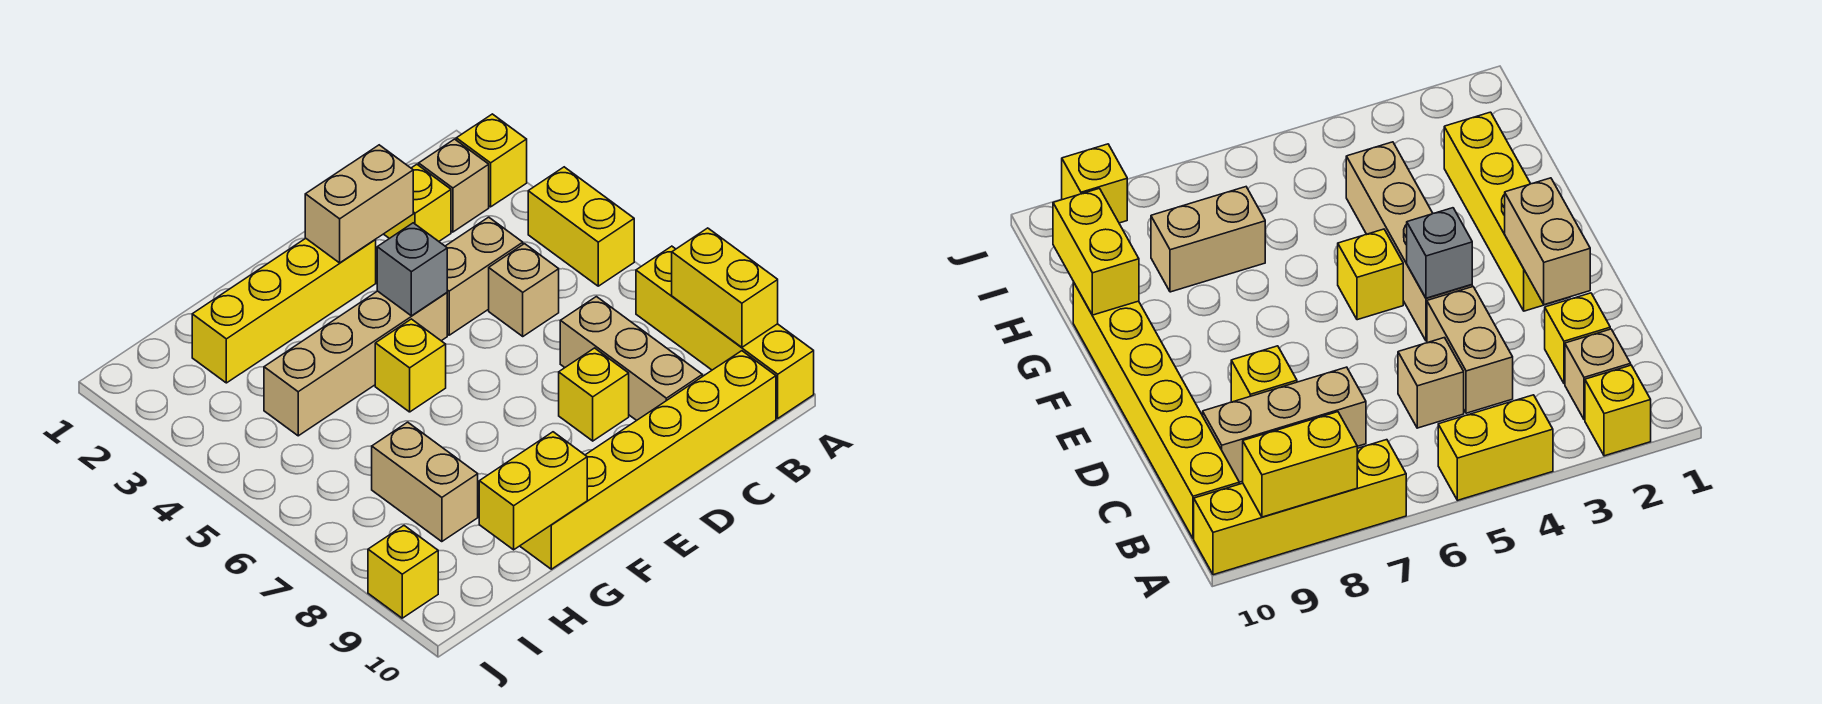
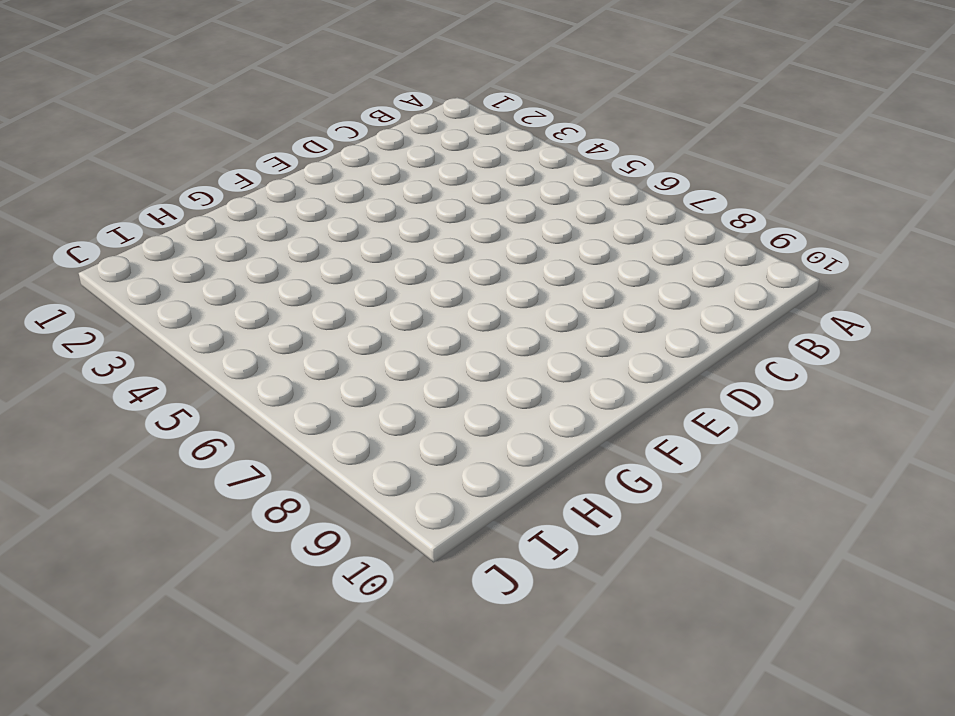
none -> yellow brick A2 level 1
none -> yellow brick A4:A5 level 1
none -> yellow brick A7:A10 level 1

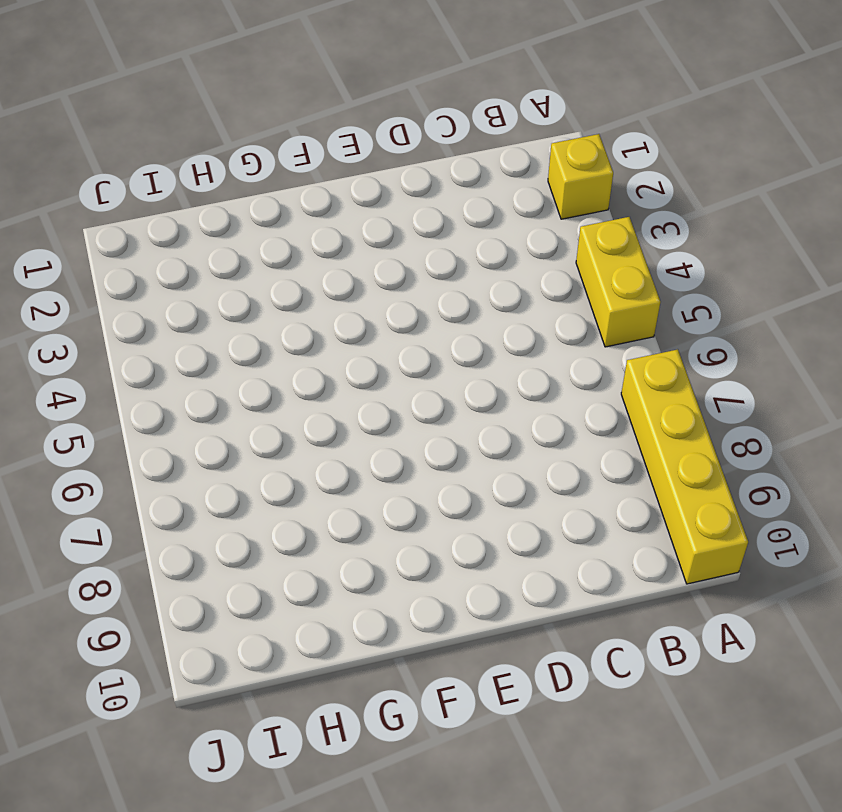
none -> tan brick B2 level 1
none -> yellow brick B10:G10 level 1
none -> yellow brick C2 level 1

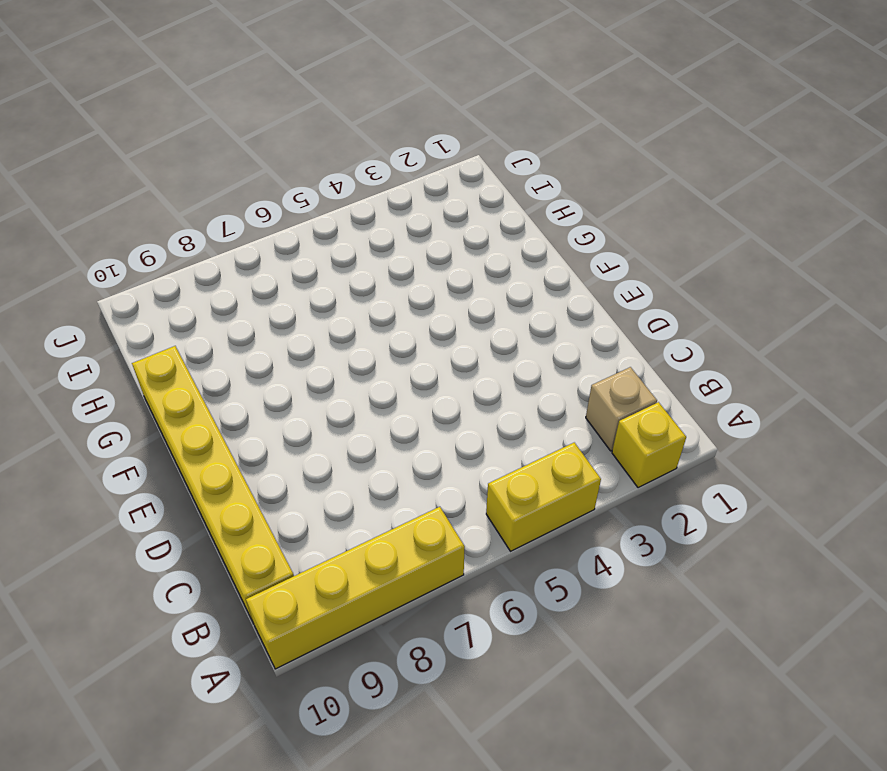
none -> yellow brick C2 level 1
none -> tan brick C4:D4 level 1
none -> tan brick C5 level 1

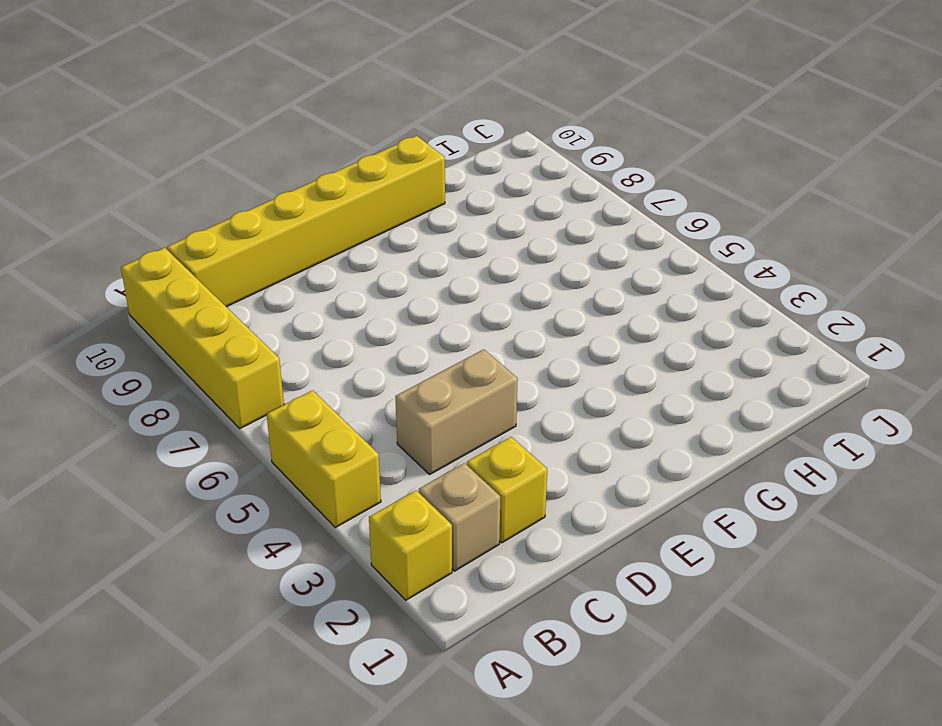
none -> tan brick C5 level 1
none -> tan brick C7:C9 level 1
none -> yellow brick D8 level 1

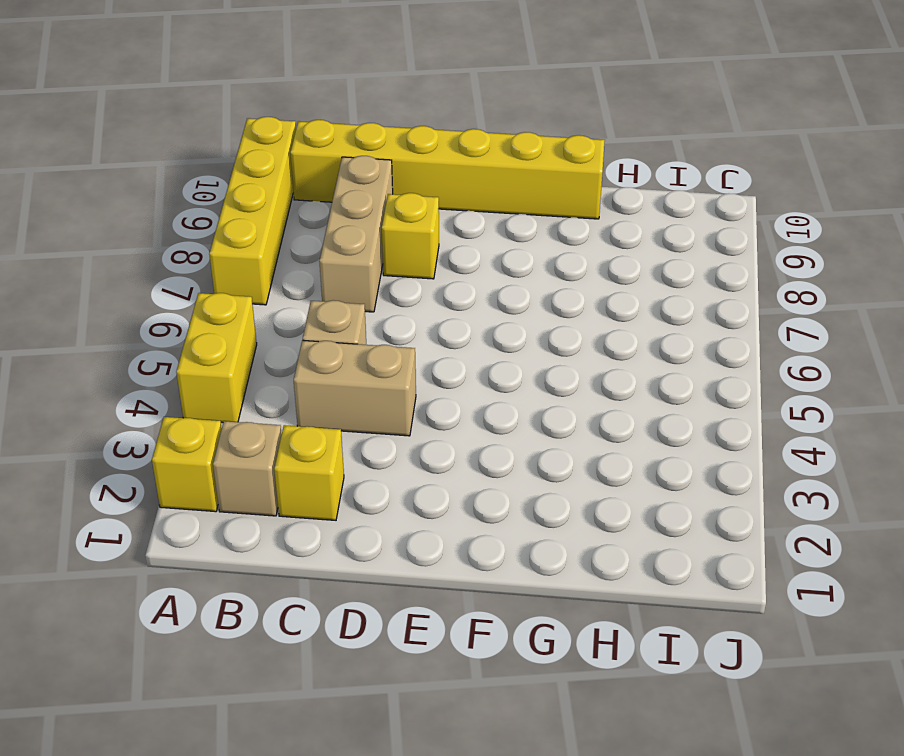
none -> yellow brick E2:H2 level 1
none -> tan brick E4:H4 level 1
none -> yellow brick F5 level 1

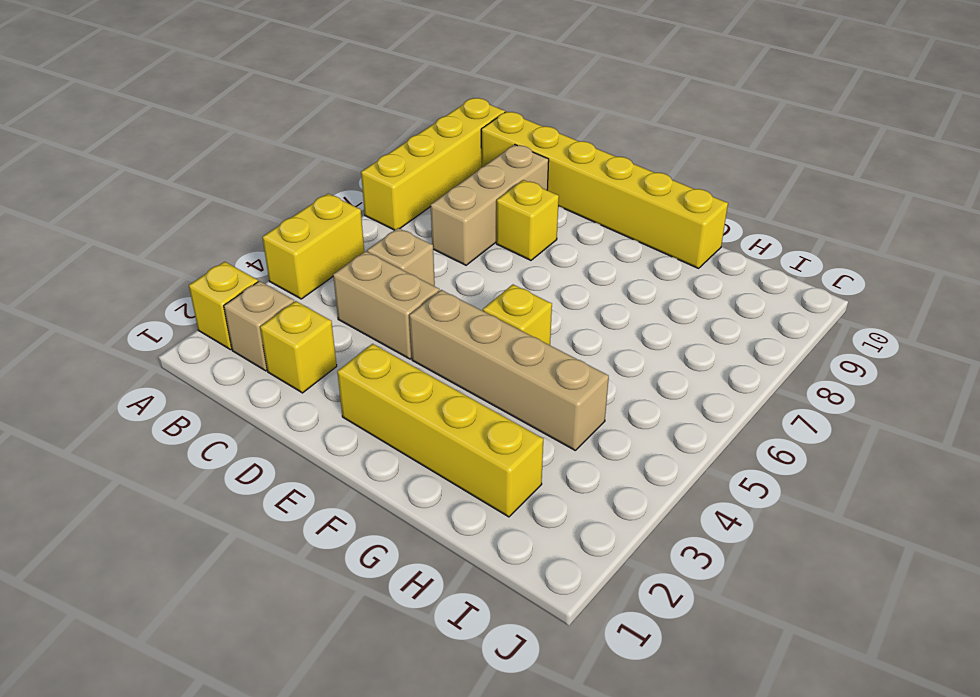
none -> tan brick H7:H8 level 1
none -> yellow brick J9 level 1
none -> yellow brick A8:A9 level 2

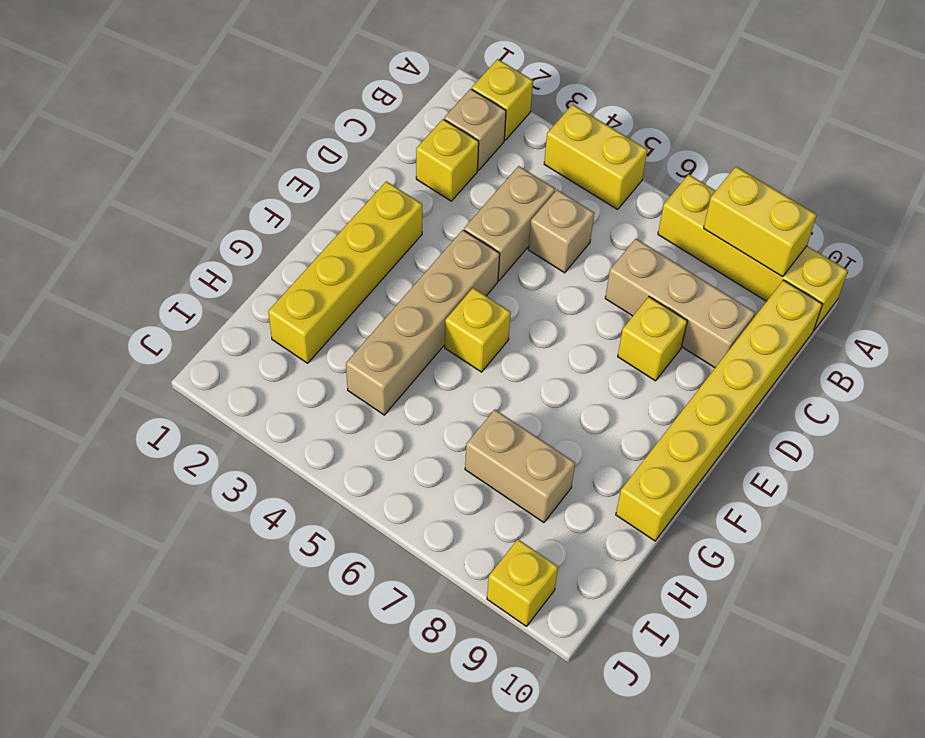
none -> tan brick D2:E2 level 2
none -> grey brick E4 level 2
none -> yellow brick G10:H10 level 2

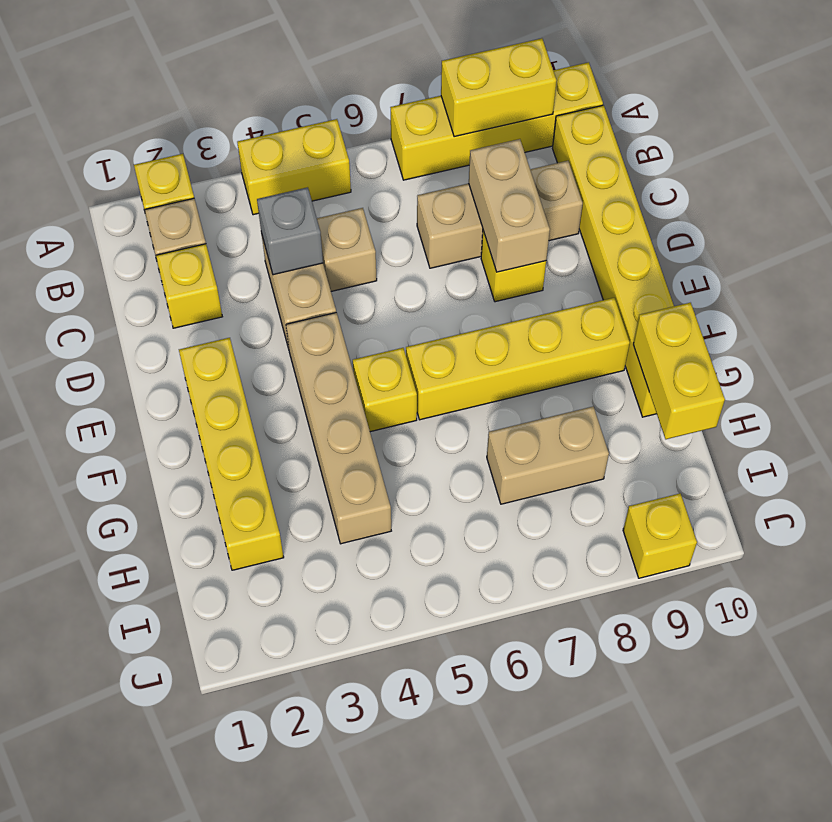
grey brick C4 level 2 -> grey brick E4 level 2
tan brick C8:D8 level 2 -> tan brick D2:E2 level 2
yellow brick F6:F9 level 1 -> none

